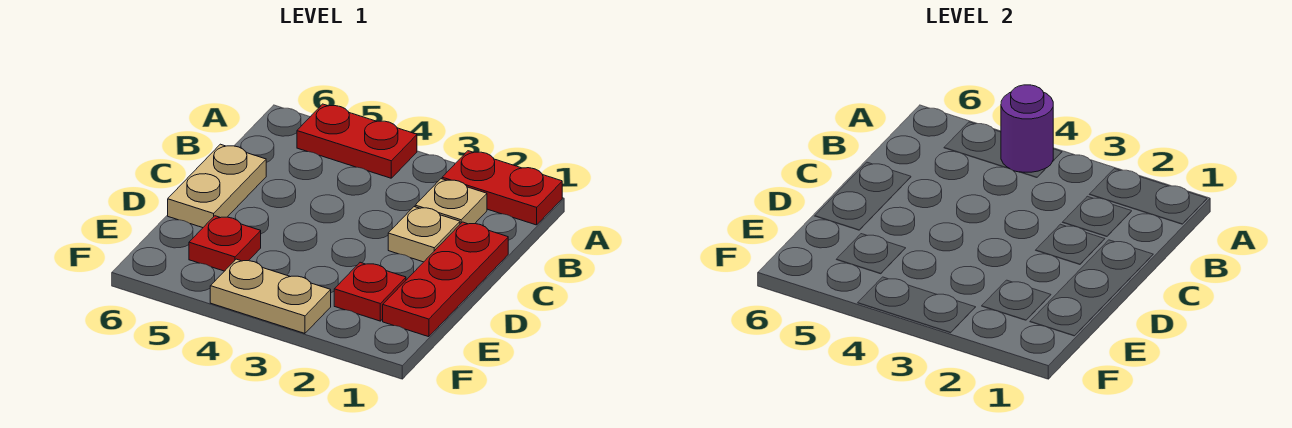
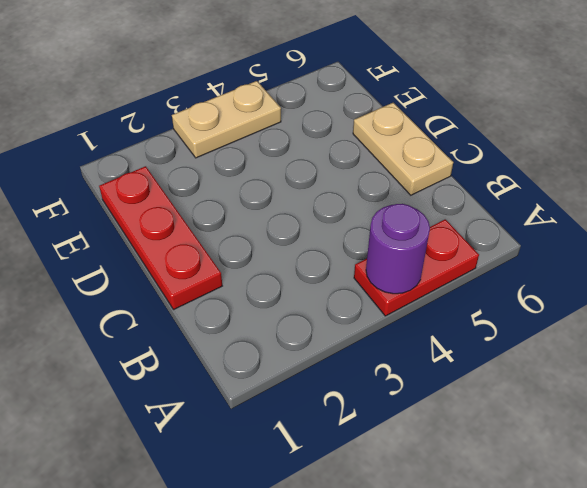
none -> red plate A1:A2 level 1
none -> tan plate B2 level 1

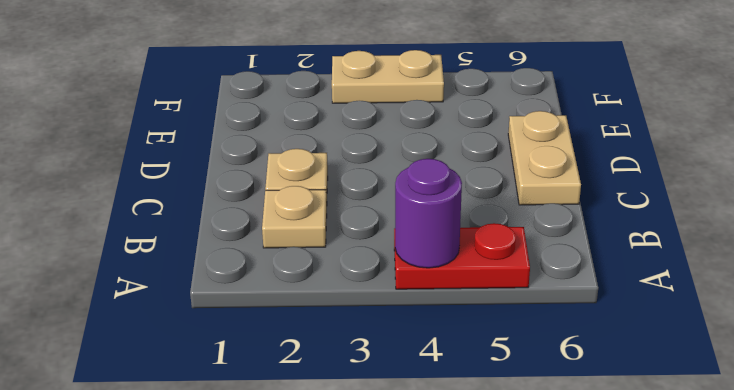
none -> red plate A1:A2 level 1
none -> red plate C1:E1 level 1

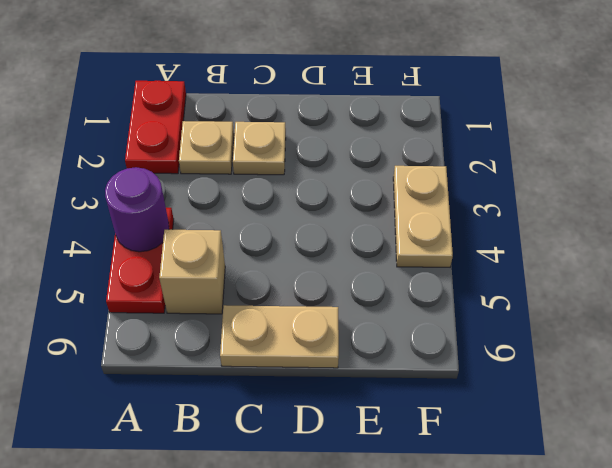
tan brick B5 level 1 -> none
none -> red plate C1:E1 level 1
none -> red plate E2 level 1

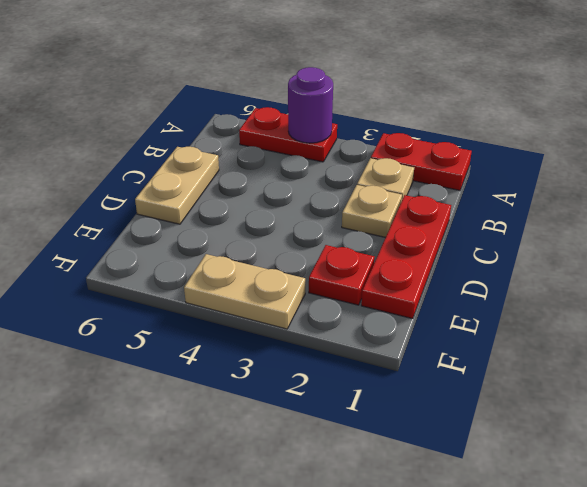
none -> red plate E5 level 1

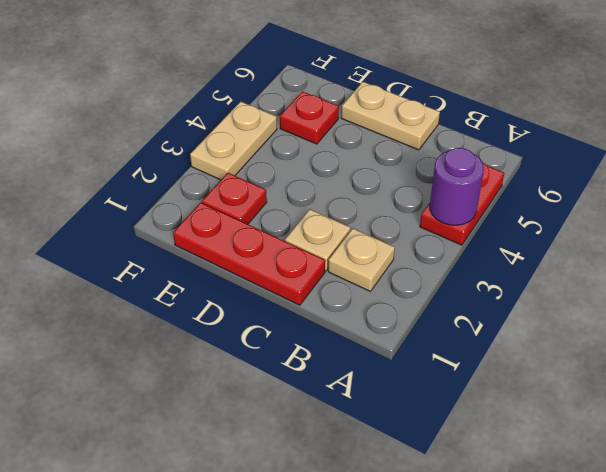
none -> red plate A1:A2 level 1

